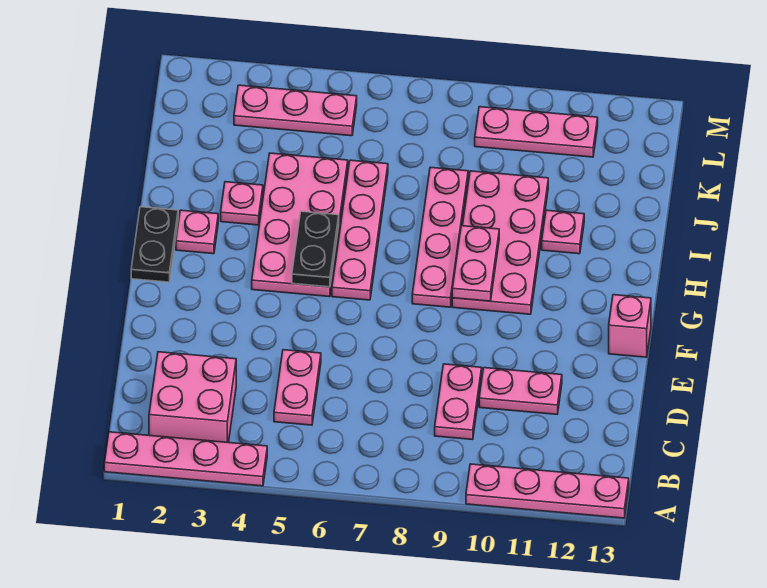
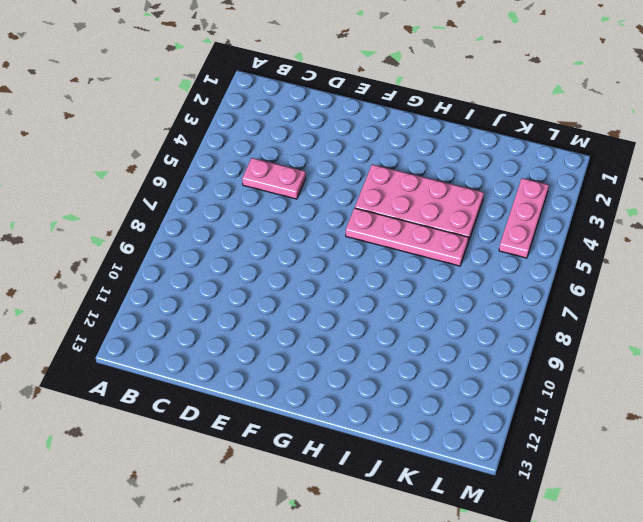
none -> pink plate A1:A4 level 1
none -> pink plate A10:A13 level 1
none -> pink brick B2:C3 level 1

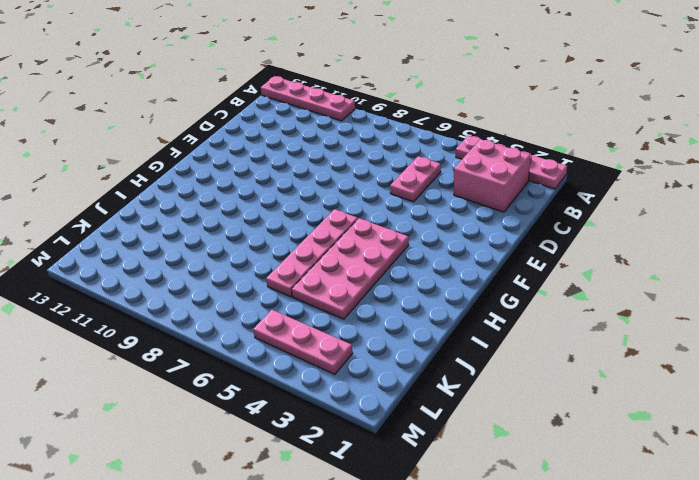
none -> pink plate C9:D9 level 1
none -> pink plate D10:D11 level 1
none -> pink brick F13 level 1

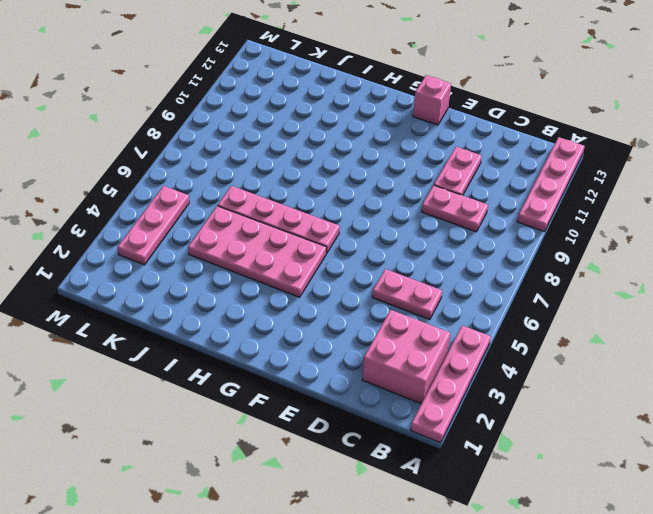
none -> black plate G1:H1 level 1
none -> pink plate G8:J8 level 1
none -> pink plate G9:J10 level 1

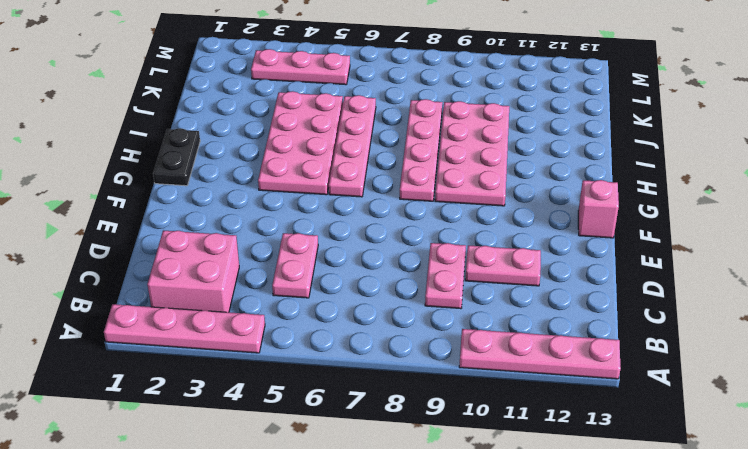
none -> pink plate H2 level 1
none -> pink plate I3 level 1
none -> pink plate I11 level 1

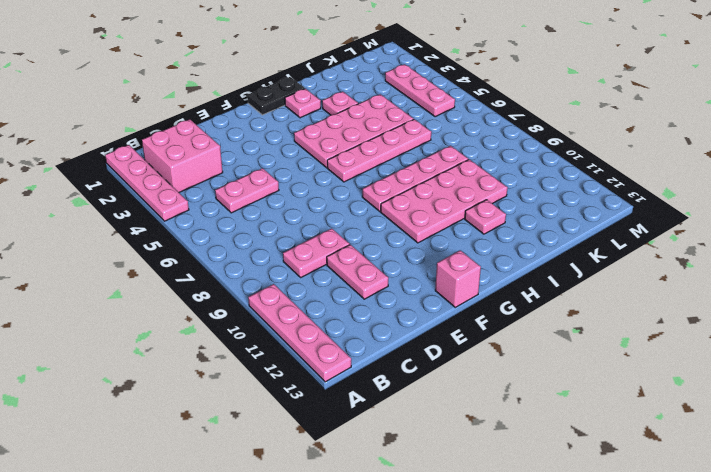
none -> pink plate L9:L11 level 1
none -> black plate G5:H5 level 2
none -> pink plate G9:H9 level 2

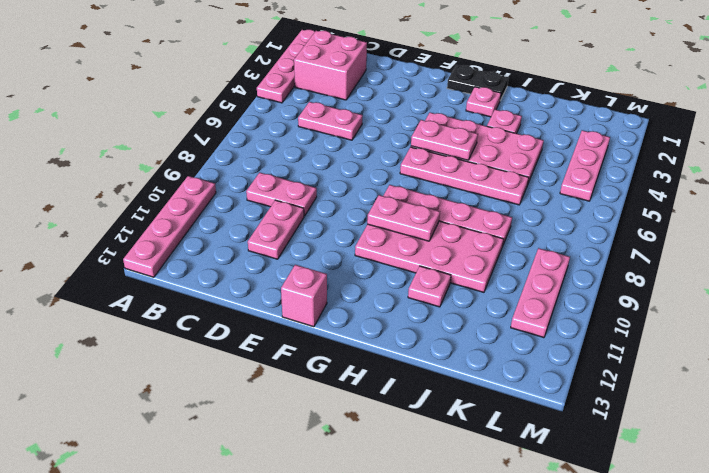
pink plate G5:H5 level 2 -> black plate G5:H5 level 2

